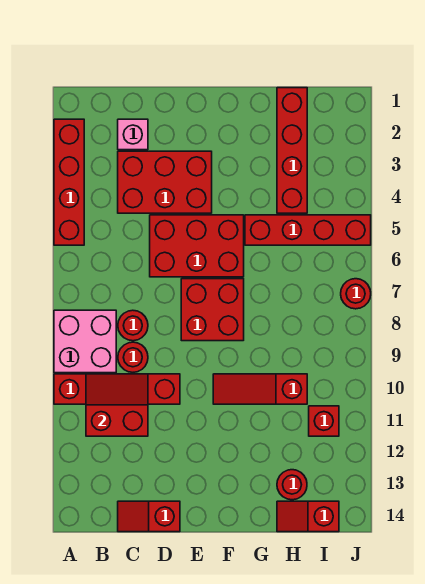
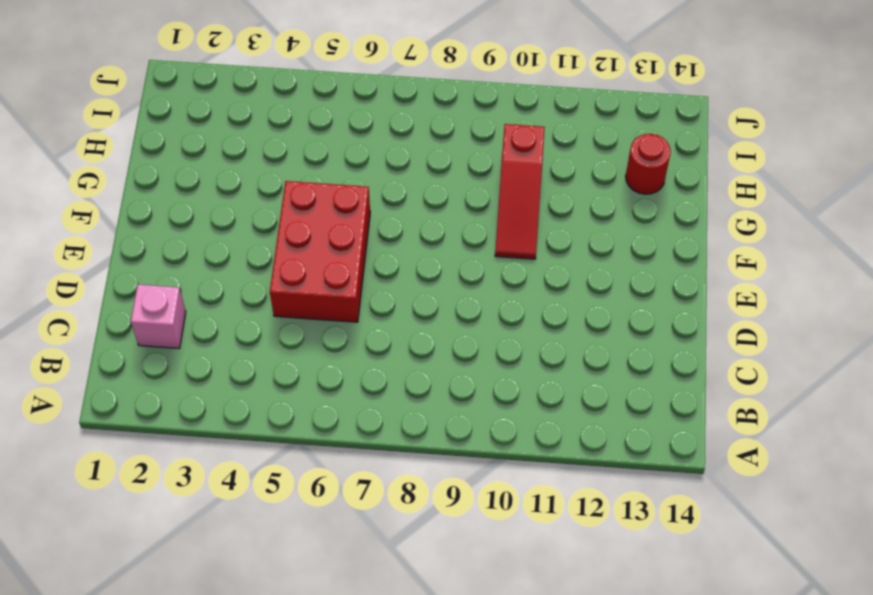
none -> red brick A2:A5 level 1
none -> pink brick A8:B9 level 1
none -> red brick A10:D10 level 1

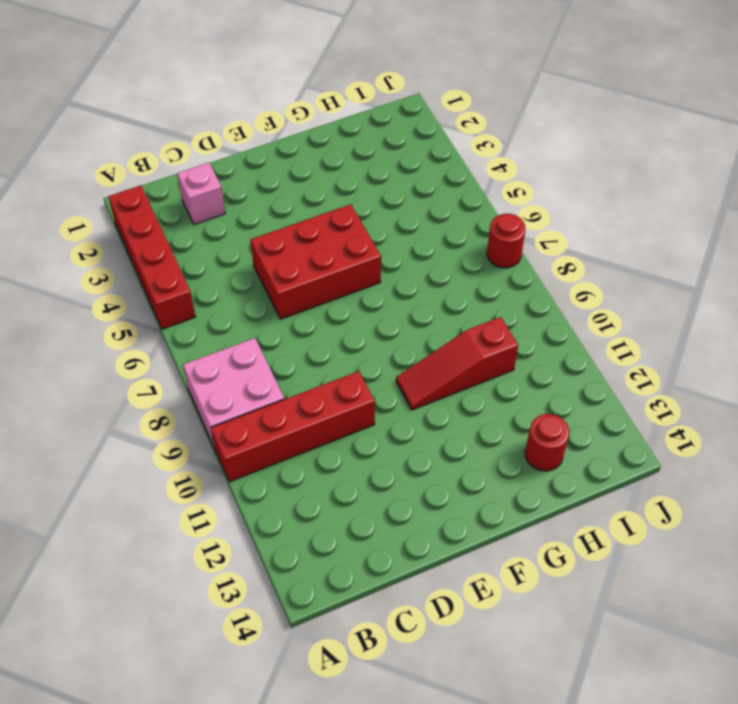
none -> red brick C3:E4 level 1
none -> red round brick C8 level 1
none -> red round brick C9 level 1

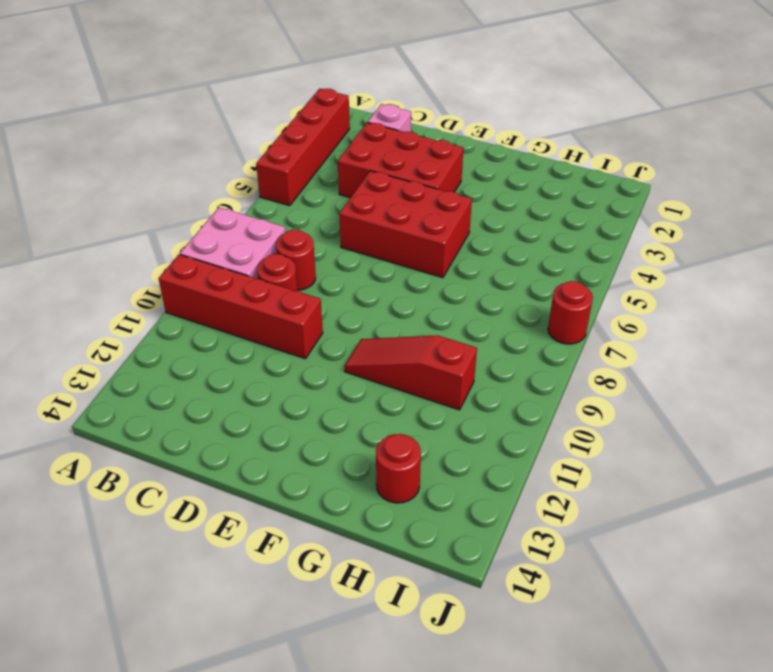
none -> red slope C14:D14 level 1 top D
none -> red brick E7:F8 level 1
none -> red brick G5:J5 level 1

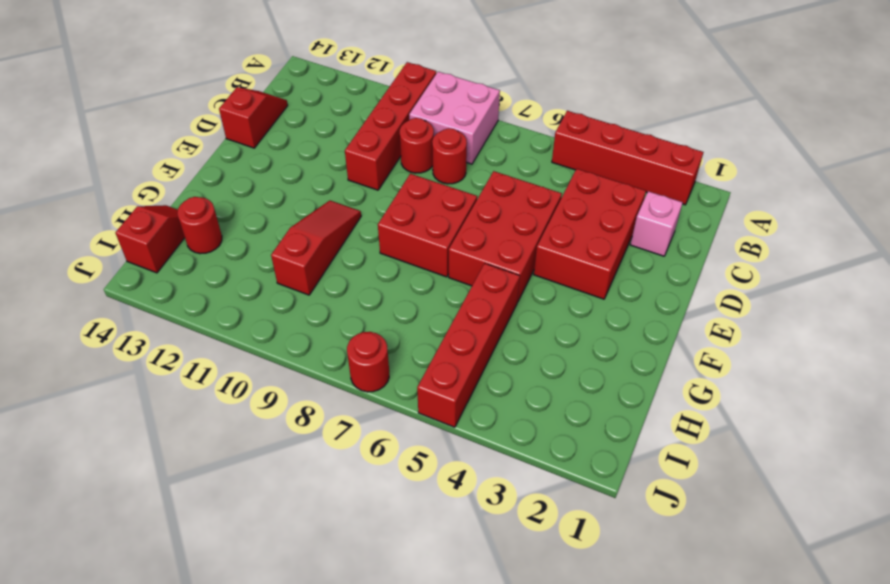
none -> red brick H1:H4 level 1
none -> red brick I11 level 1
none -> red slope B10:C11 level 2 top 11

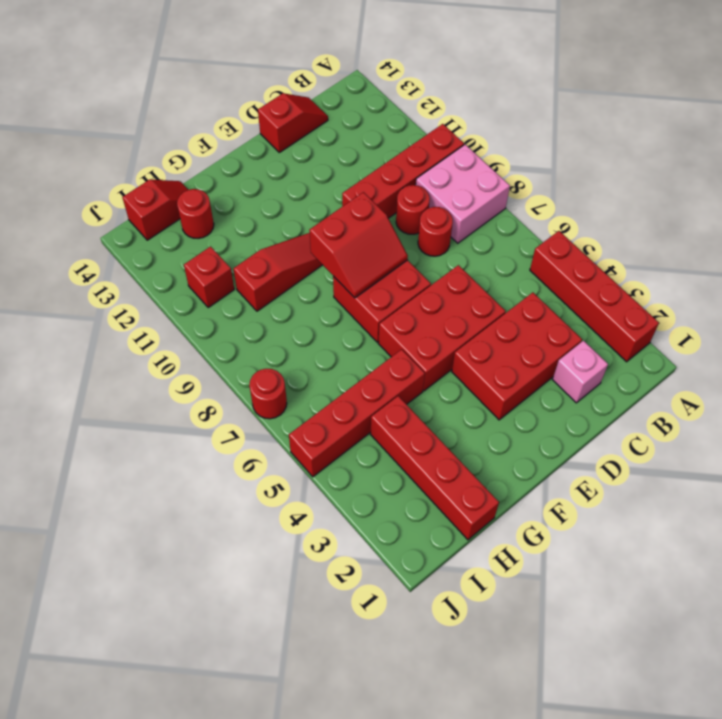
red slope E8:F9 level 2 top 9 -> red slope B10:C11 level 2 top 11

